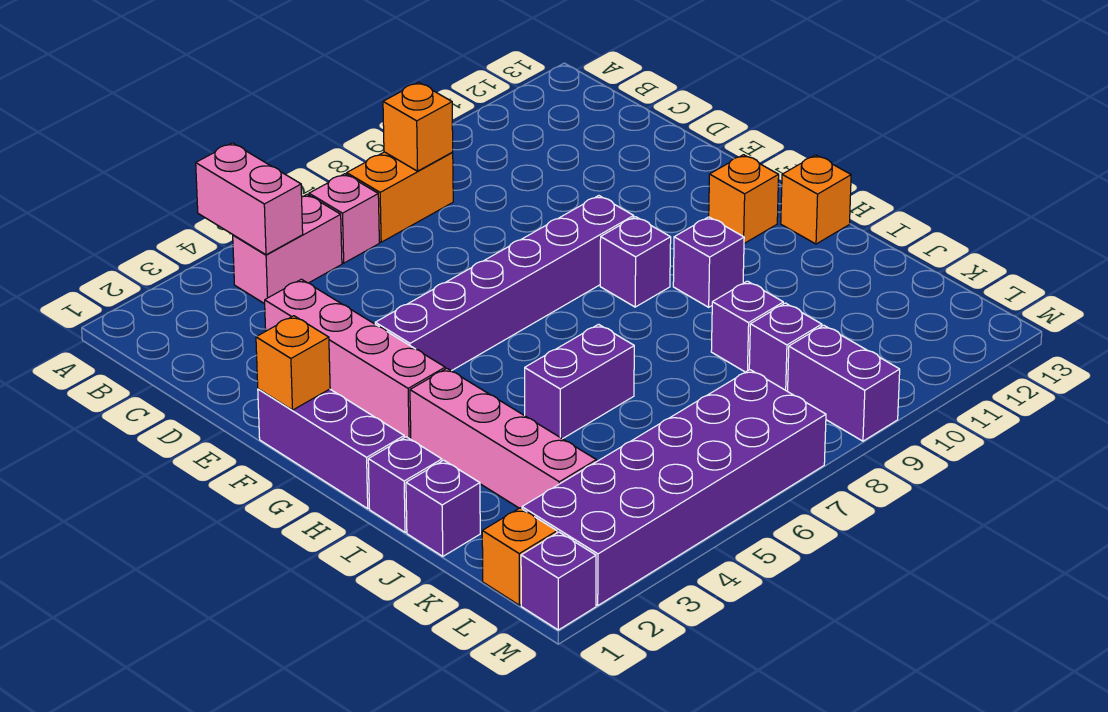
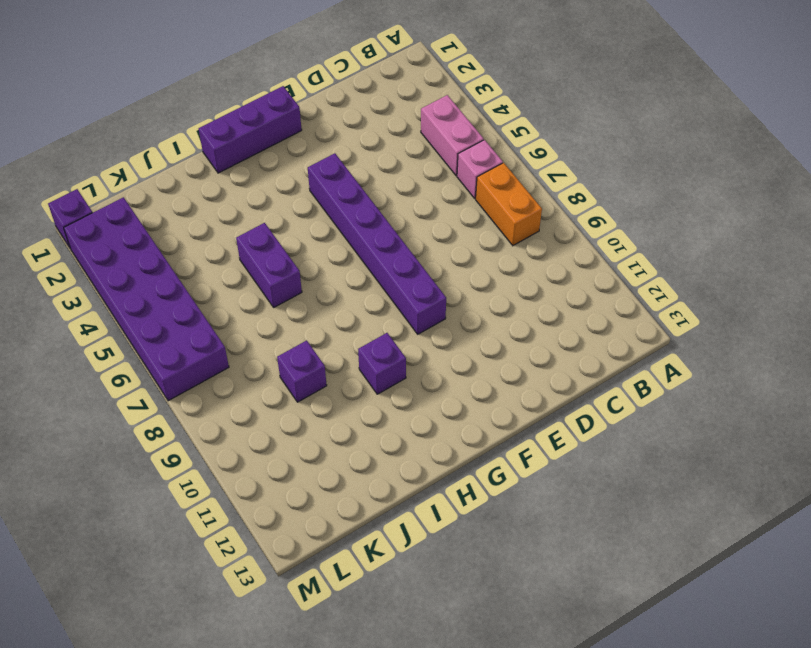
none -> pink brick D3:G3 level 1
none -> purple brick G9 level 1
none -> orange brick G12 level 1

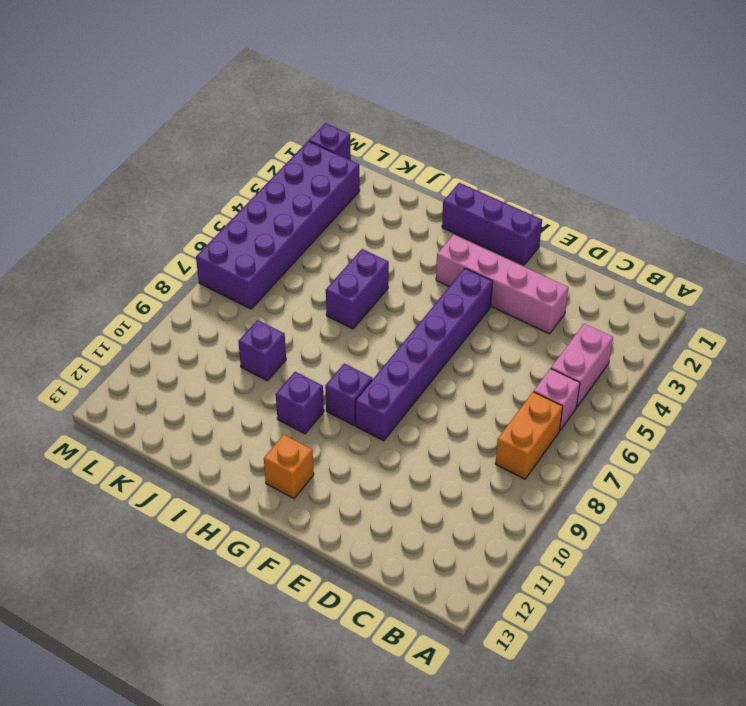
none -> pink brick H3:K3 level 1
none -> orange brick H13 level 1
none -> purple brick I1 level 1

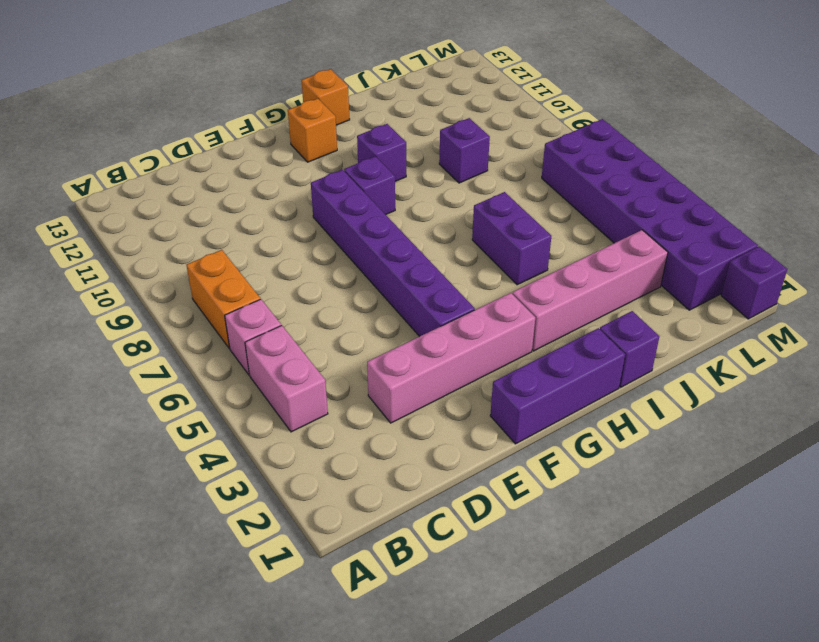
none -> purple brick J1 level 1
none -> purple brick K9 level 1
none -> orange brick L1 level 1

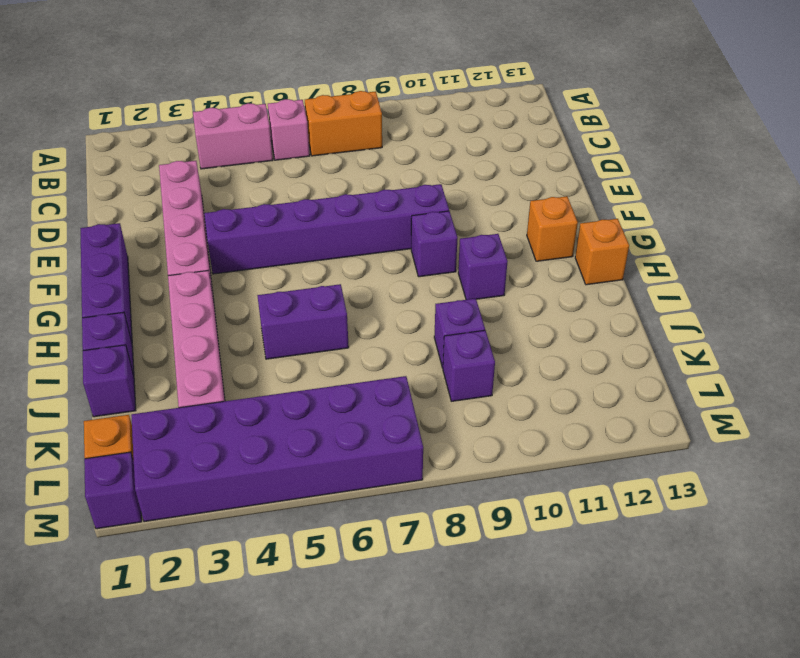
none -> purple brick L9:M9 level 1
none -> pink brick A4:B4 level 2
none -> orange brick B8 level 2

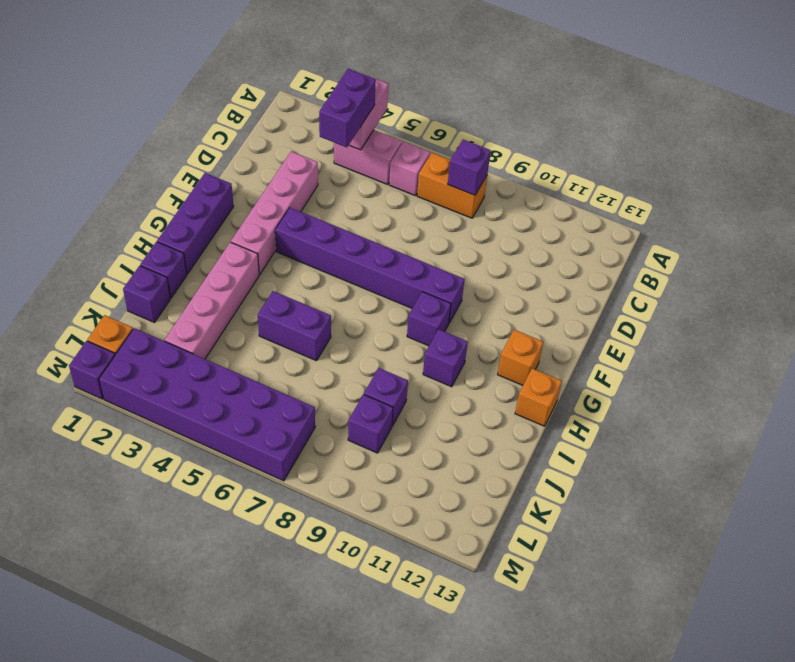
purple brick B4:C4 level 3 -> purple brick L9:M9 level 1
purple brick B8 level 2 -> orange brick B8 level 2
none -> orange brick F1 level 2

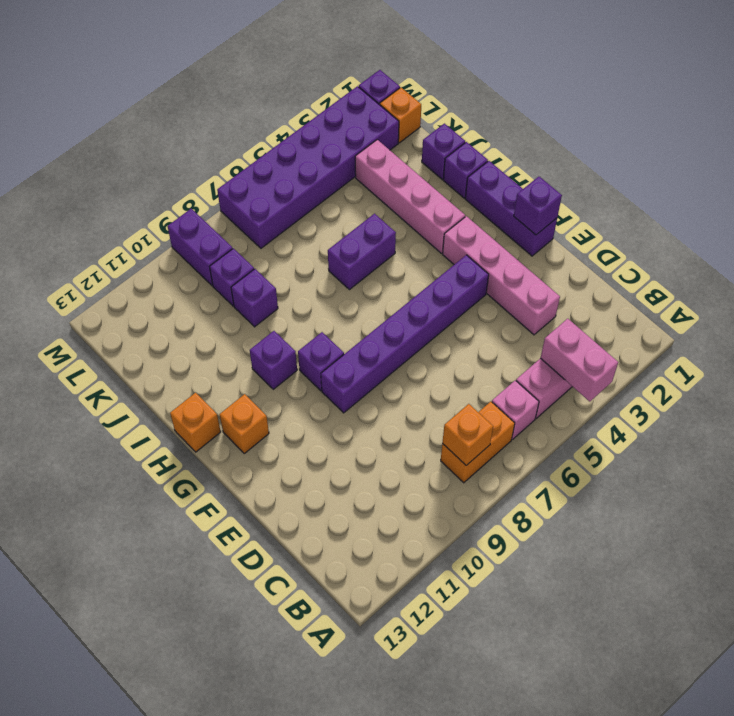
purple brick F1 level 2 -> orange brick F1 level 2

